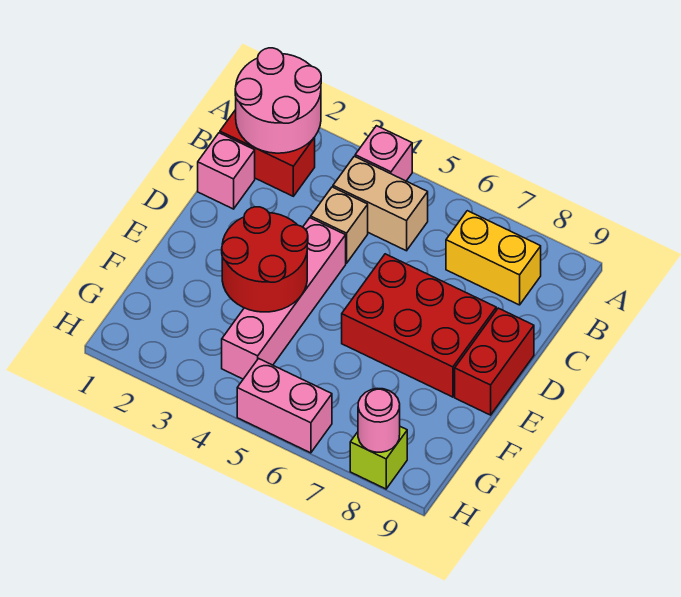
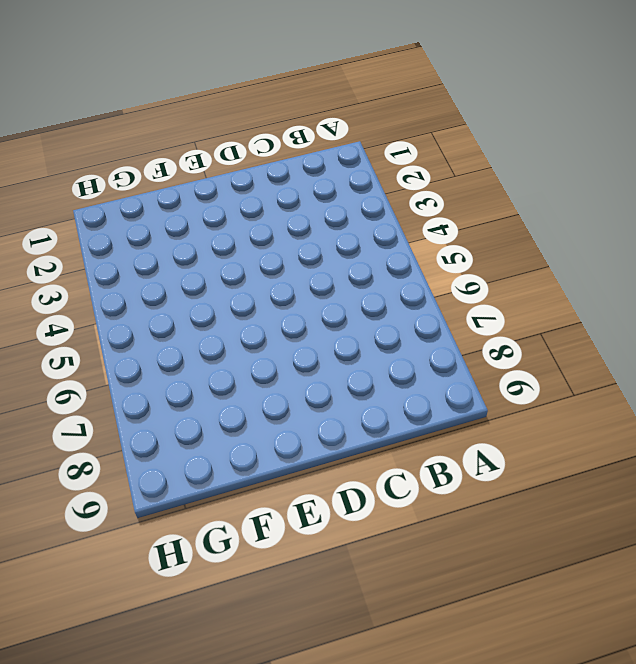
none -> pink brick A4 level 1
none -> red brick B1:B2 level 1
none -> tan brick B4:B5 level 1

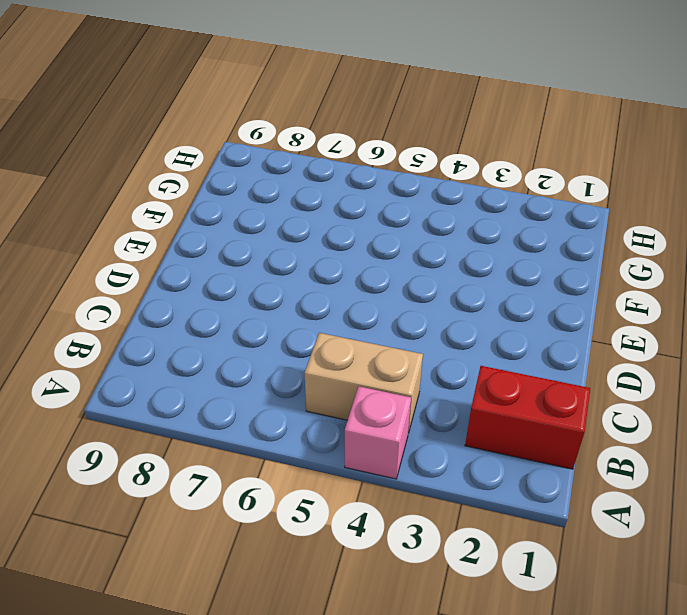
none -> yellow brick B7:B8 level 1
none -> pink brick C1 level 1
none -> tan brick C4 level 1

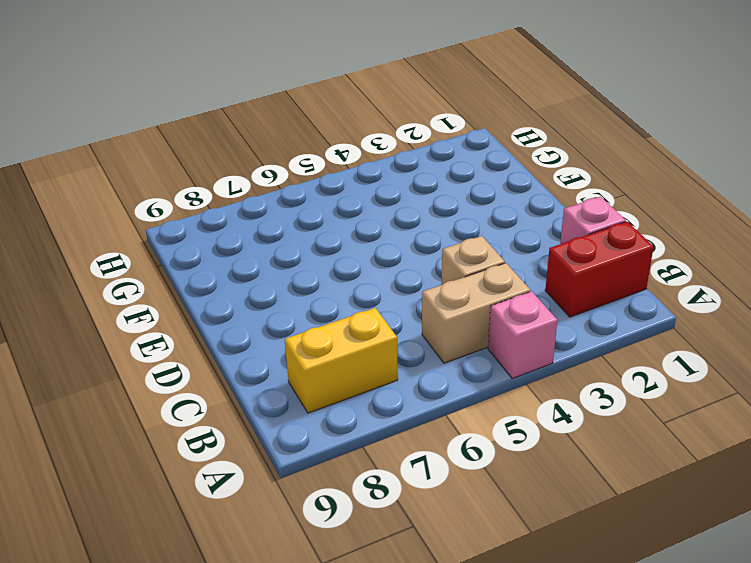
none -> pink brick D4:G4 level 1
none -> red brick D6:E8 level 1
none -> red brick D9:E9 level 1

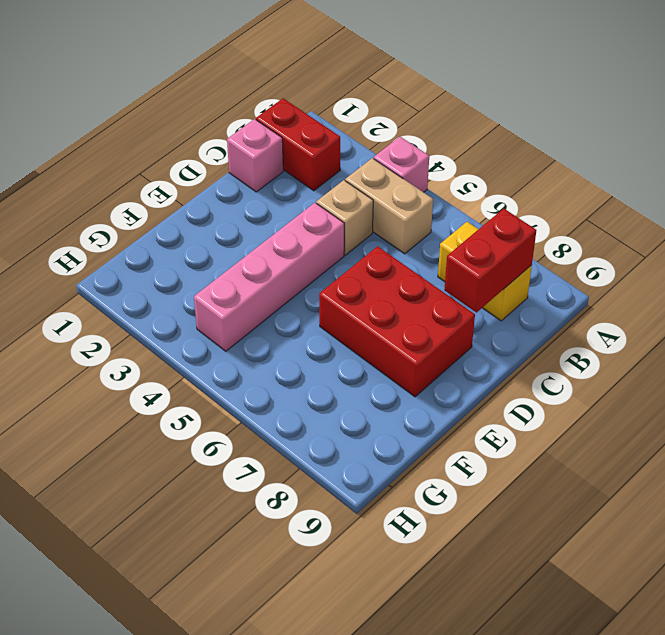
red brick B8:C8 level 2 -> red brick D9:E9 level 1
none -> pink brick H5:H6 level 1
none -> lime brick H8 level 1
none -> pink round brick A1:B2 level 2

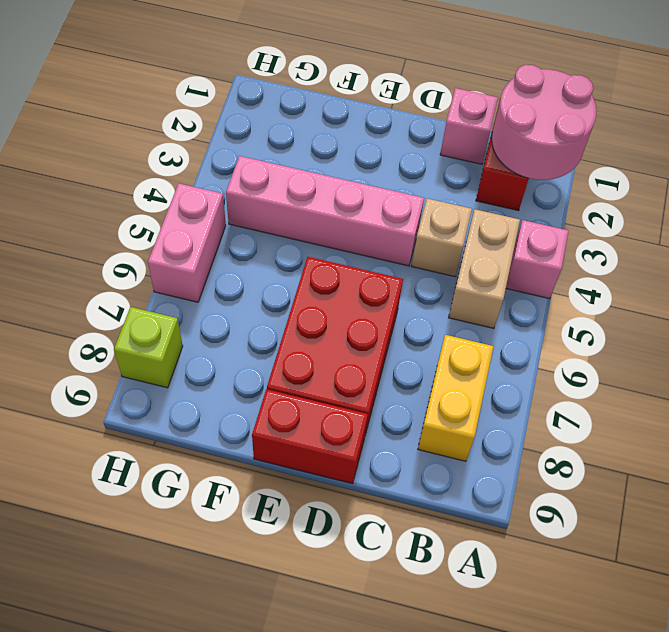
none -> red round brick E3:F4 level 2
none -> pink round brick H8 level 2

